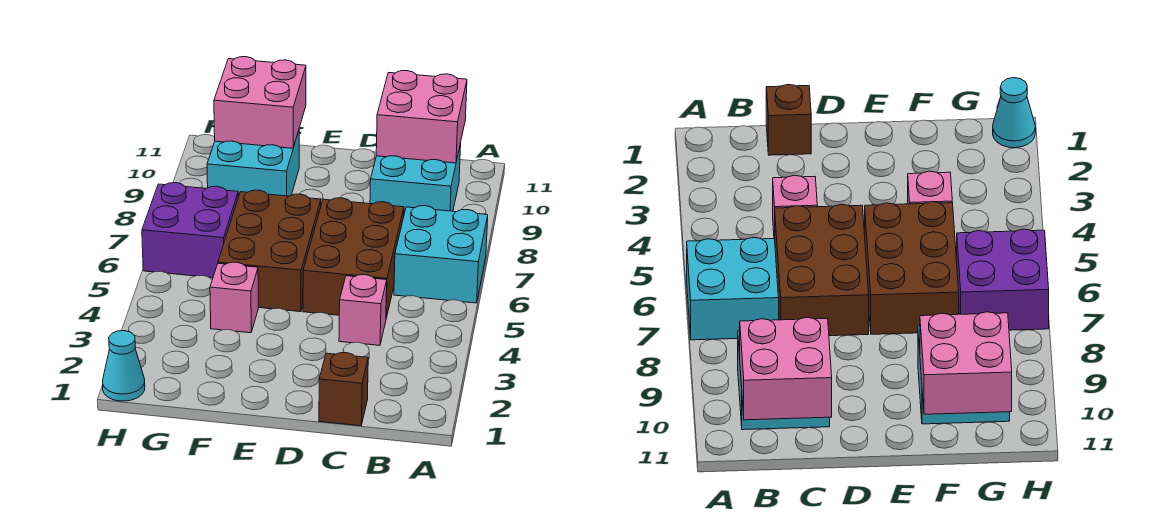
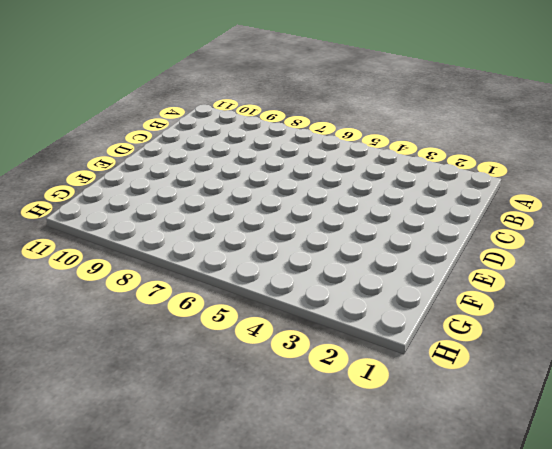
none -> cyan brick A6:B7 level 1
none -> cyan brick B9:C10 level 1
none -> brown brick C1 level 1

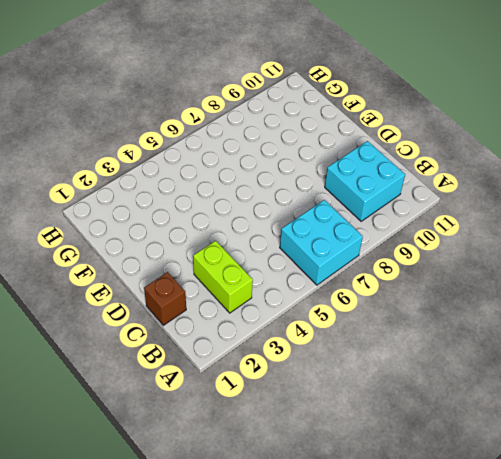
lime brick B3:C3 level 1 -> none
none -> pink brick C4 level 1
none -> brown brick C5:D7 level 1
none -> brown brick E5:F7 level 1

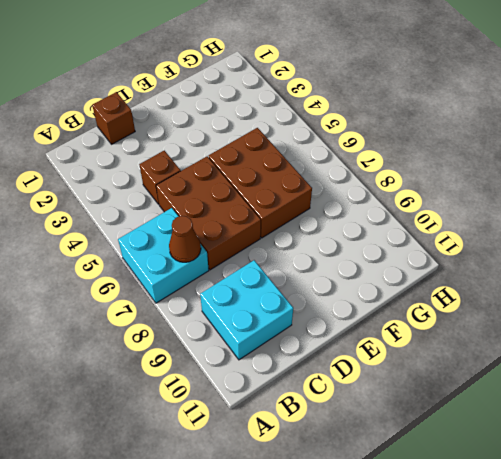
brown cone B7 level 2 -> none
brown brick C4 level 1 -> pink brick C4 level 1
none -> pink brick F4 level 1
none -> cyan brick F9:G10 level 1
none -> purple brick G6:H7 level 1

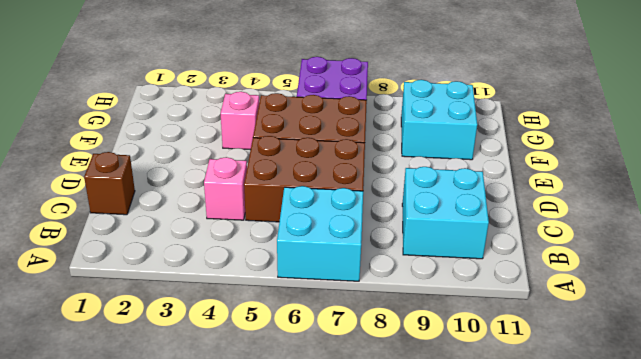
none -> cyan cone H1 level 1
none -> pink brick B10:C11 level 2
none -> pink brick F10:G11 level 2

